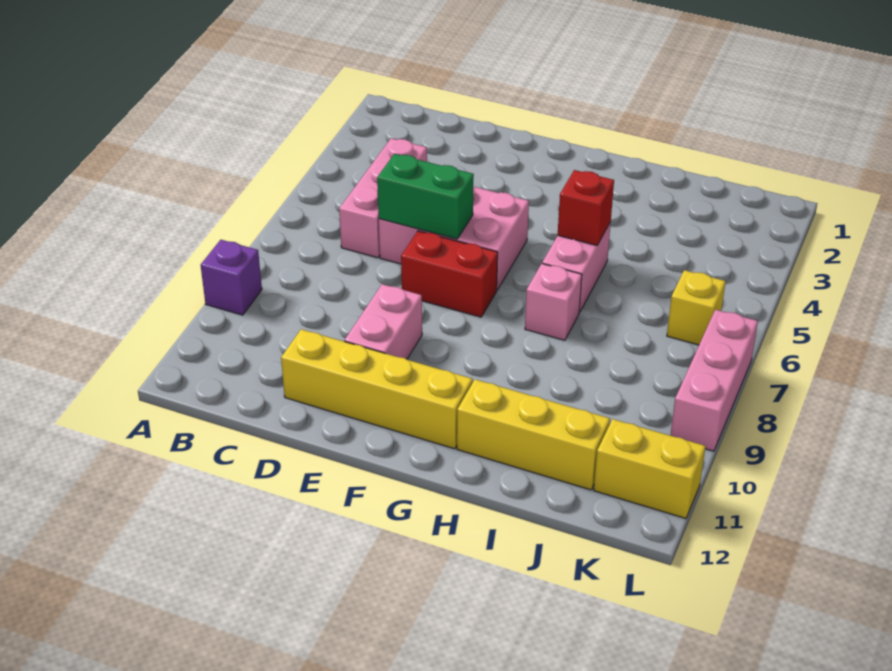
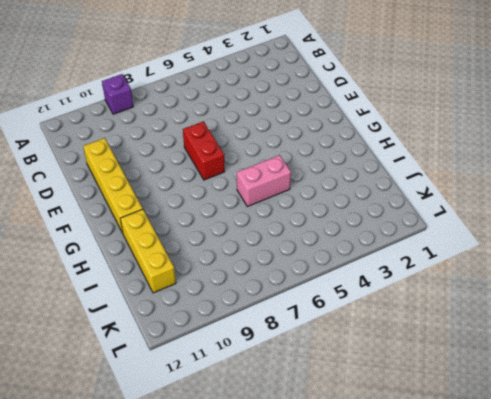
none -> pink brick C4:C6 level 1
none -> pink brick D5:F6 level 1
none -> pink brick E9:E10 level 1

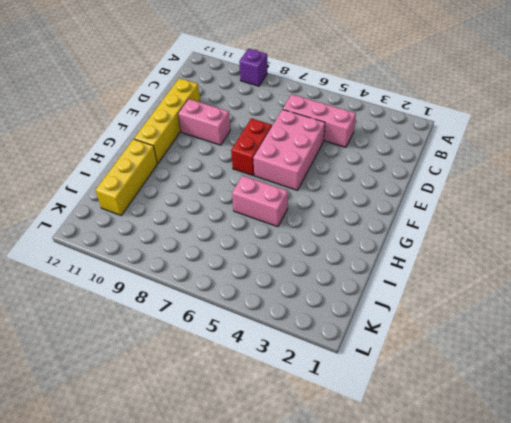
none -> pink brick H7 level 1
none -> yellow brick K6 level 1
none -> yellow brick K11:L11 level 1

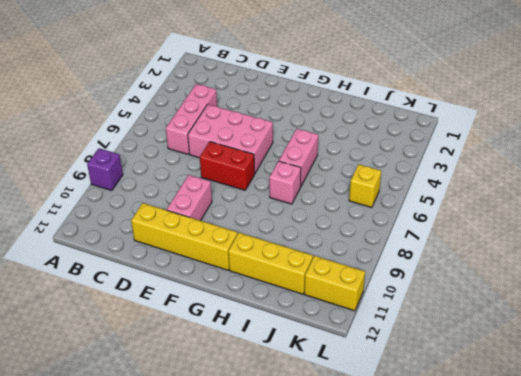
none -> pink brick L7:L9 level 1
none -> green brick D6:E6 level 2
none -> red brick H5 level 2

